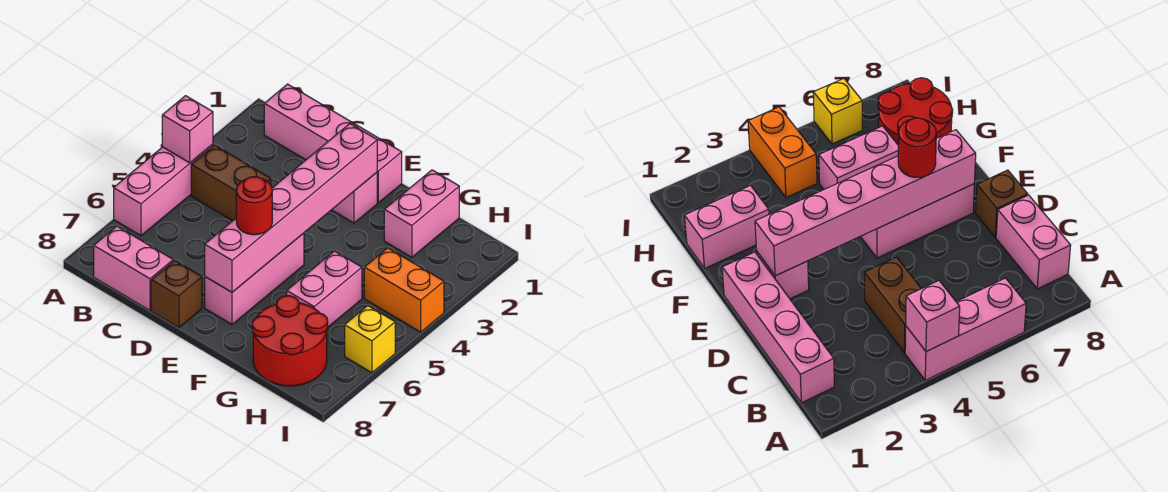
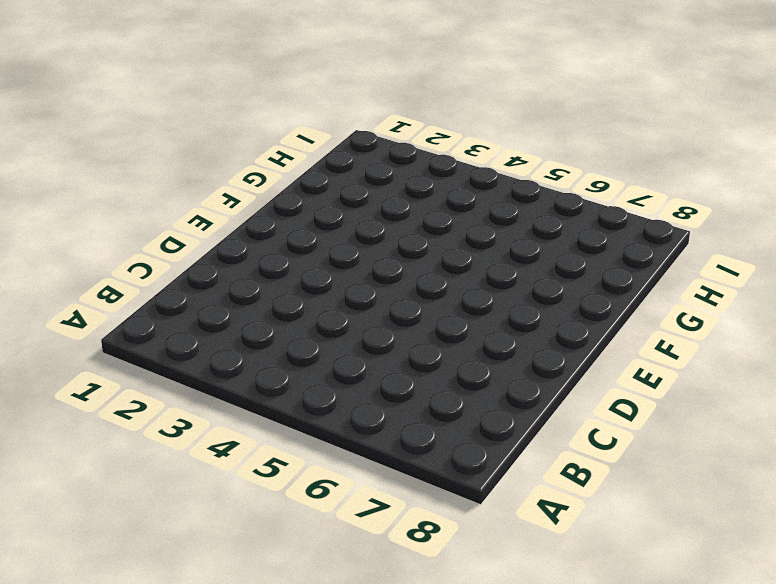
none -> pink brick A4:A6 level 1
none -> pink brick B1:E1 level 1
none -> brown brick B4:C4 level 1

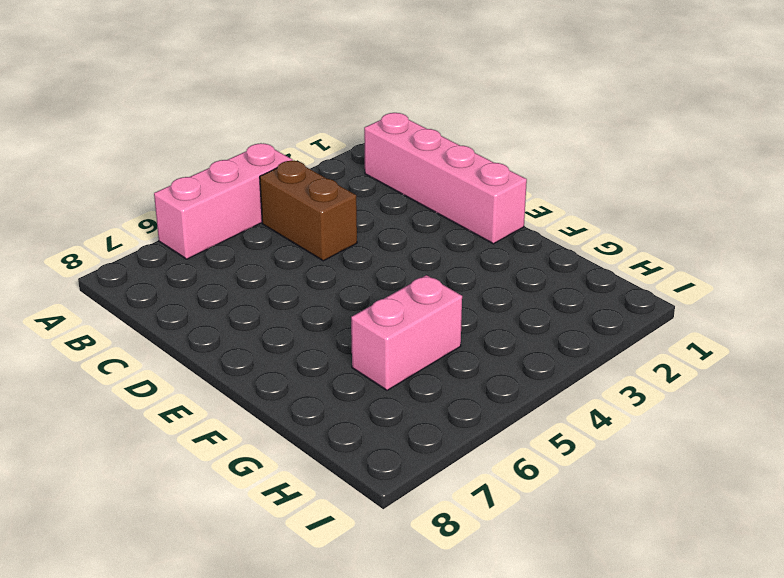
none -> pink brick B8:C8 level 1
none -> brown brick D8 level 1
none -> pink brick E2 level 1

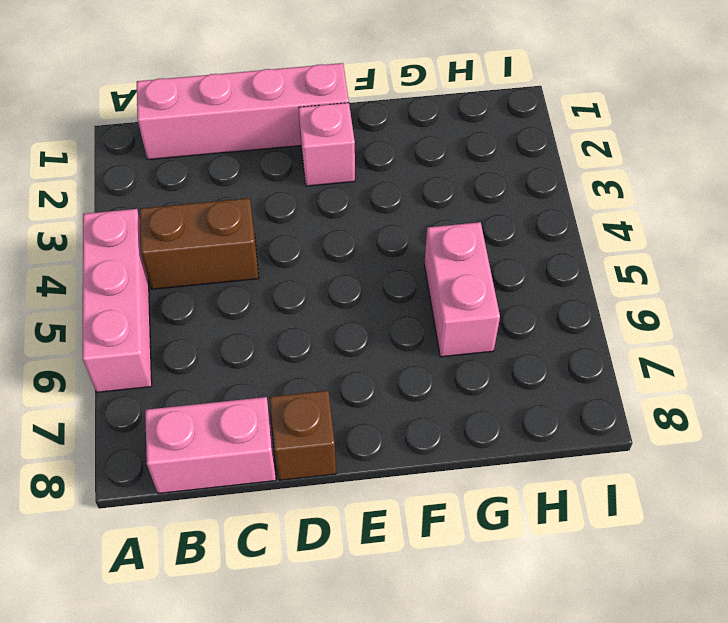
none -> pink brick E5:E7 level 1
none -> pink brick G1:G2 level 1
none -> red round brick G7:H8 level 1

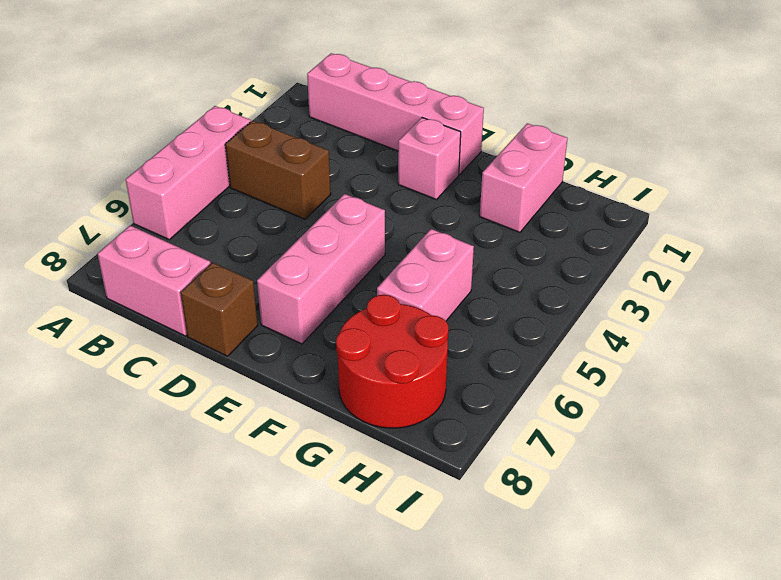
none -> orange brick H4:I4 level 1
none -> yellow brick I6 level 1
none -> pink brick A4 level 2

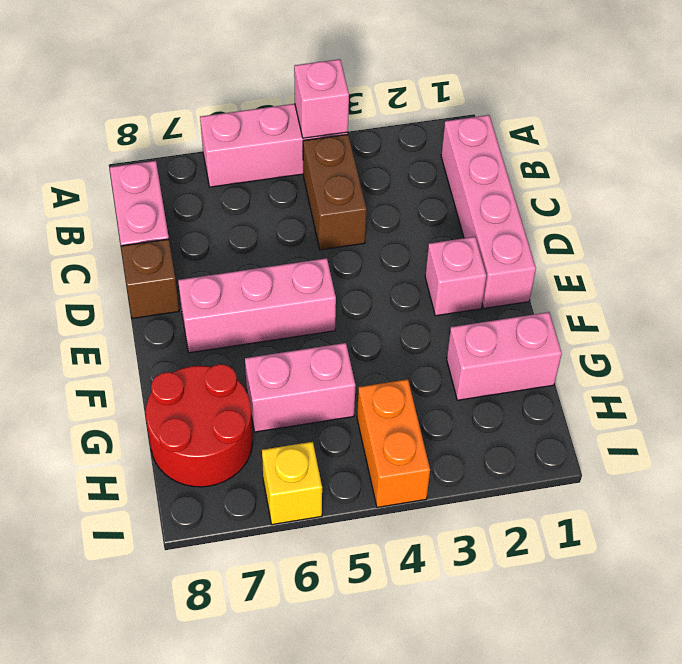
none -> pink brick E2:E7 level 2
none -> red round brick E6 level 3

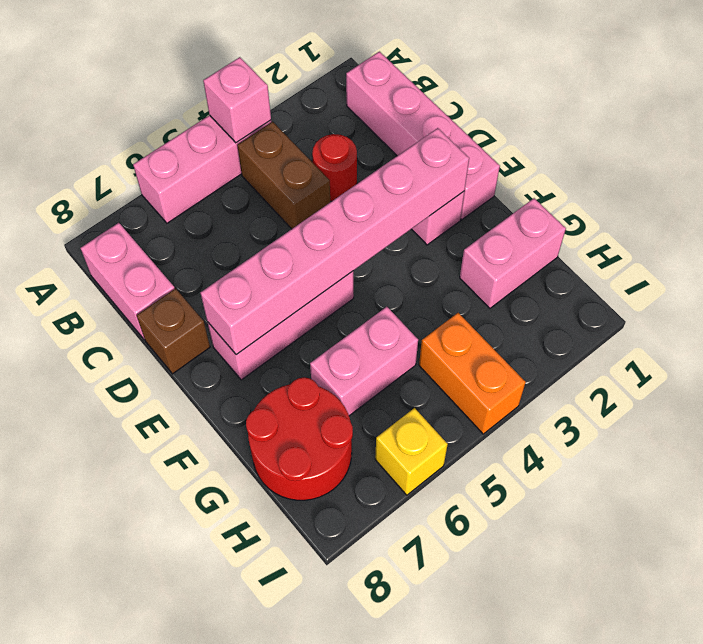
red round brick C3 level 1 -> red round brick E6 level 3

